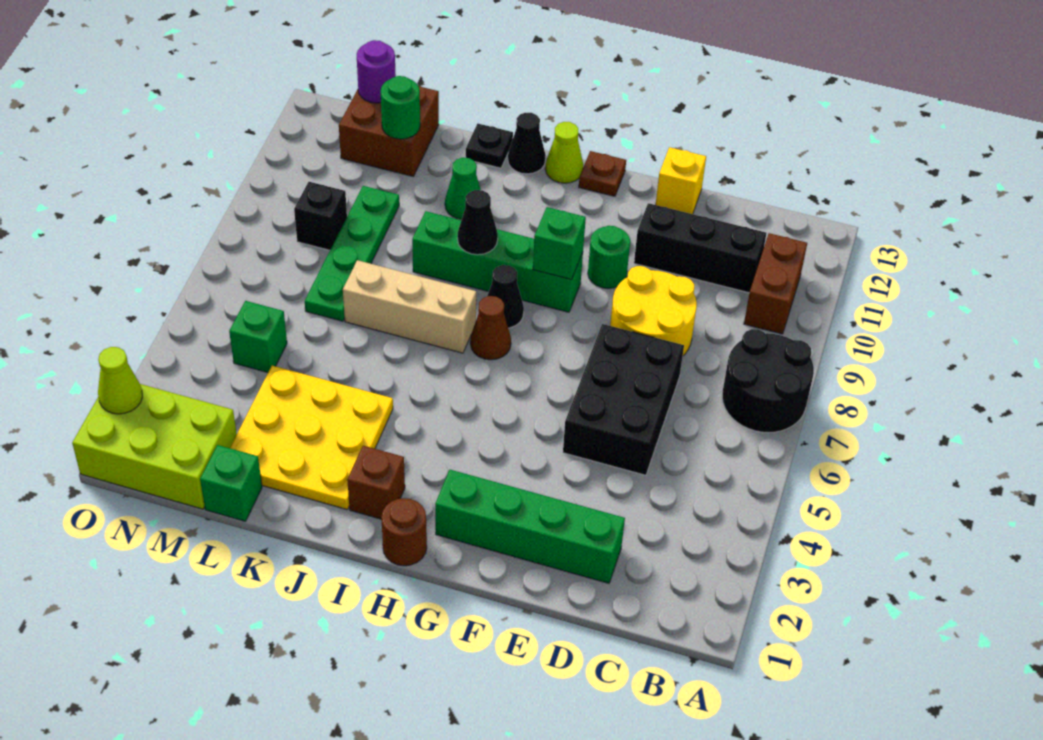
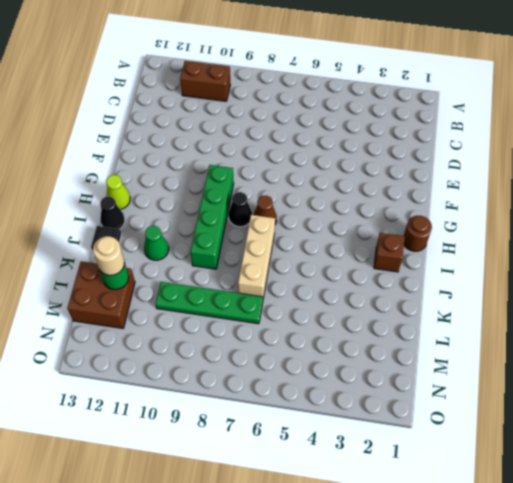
tan round brick L12 level 3 -> none
none -> black round brick A7:B8 level 1
none -> black brick C11:E11 level 1
none -> green brick D2:G2 level 1
none -> black brick D5:E7 level 1

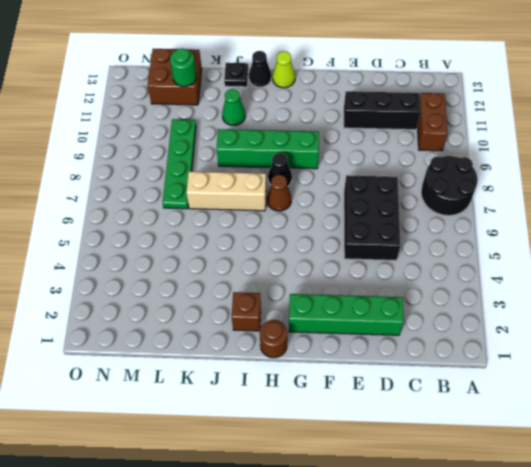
none -> yellow round brick D8:E9 level 1
none -> yellow brick E13 level 1
none -> green round brick F10 level 1
none -> brown plate G13 level 1

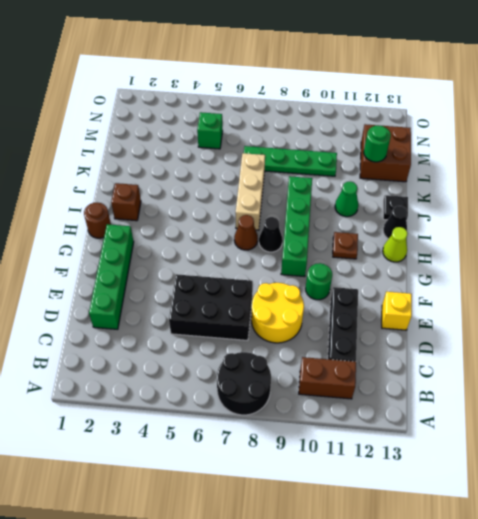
brown plate H11 level 1 -> brown plate G13 level 1
none -> yellow plate J2:L4 level 1
none -> green brick L1 level 1
none -> lime brick M1:O2 level 1
none -> black brick M9 level 1

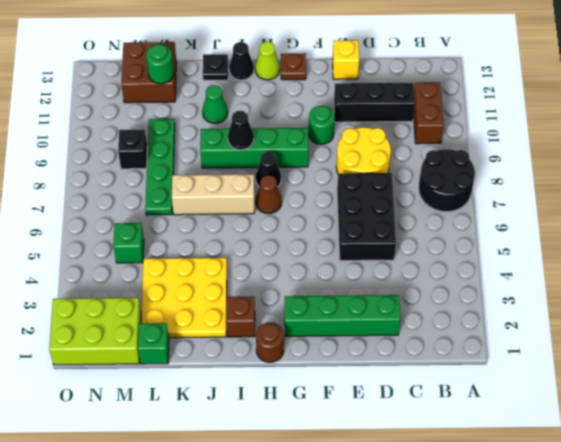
none -> green brick G9 level 2
none -> purple round brick M13 level 2
none -> lime cone O2 level 2

